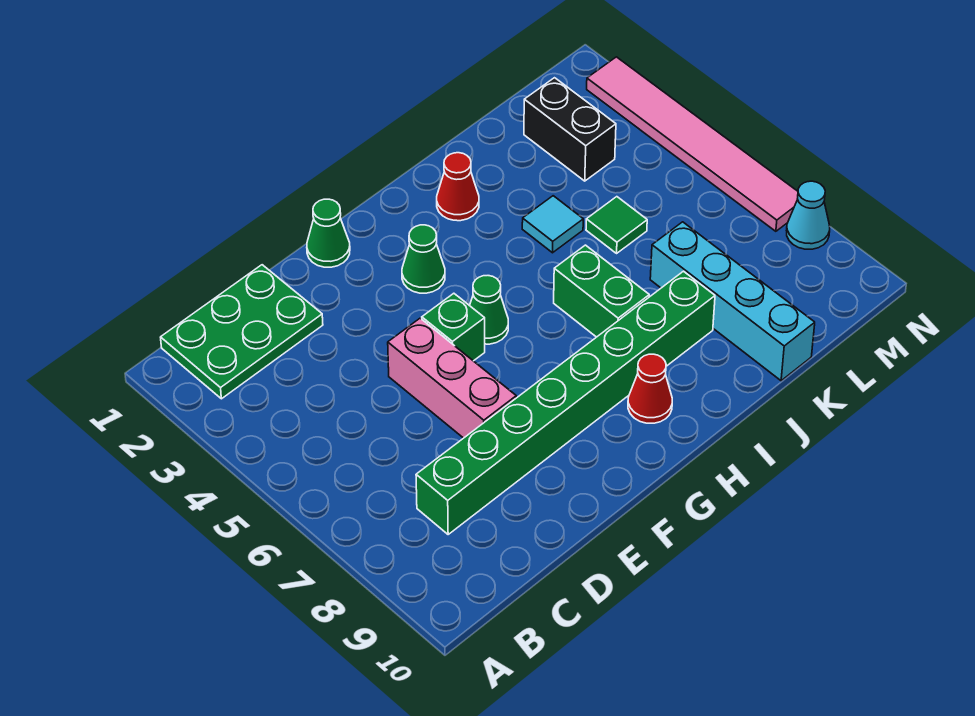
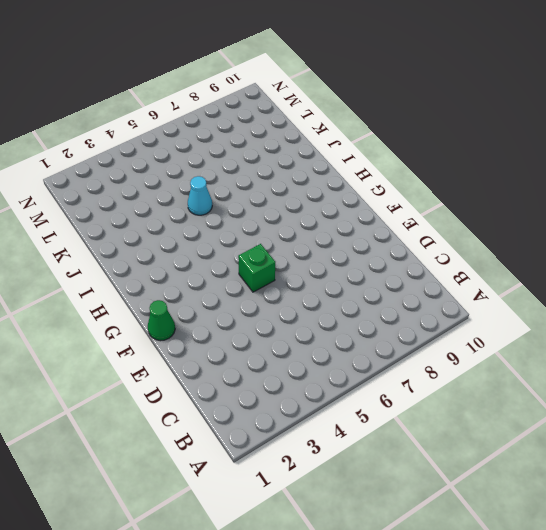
cyan cone J5 level 1 -> cyan cone N8 level 1
none -> green plate B1:D2 level 1
none -> green brick C8:J8 level 1
none -> pink brick E5:E7 level 1

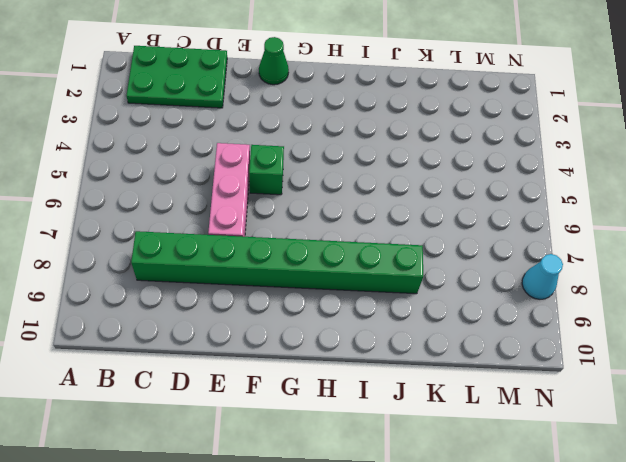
none -> green cone G3 level 1
none -> green cone G5 level 1
none -> red cone H9 level 1

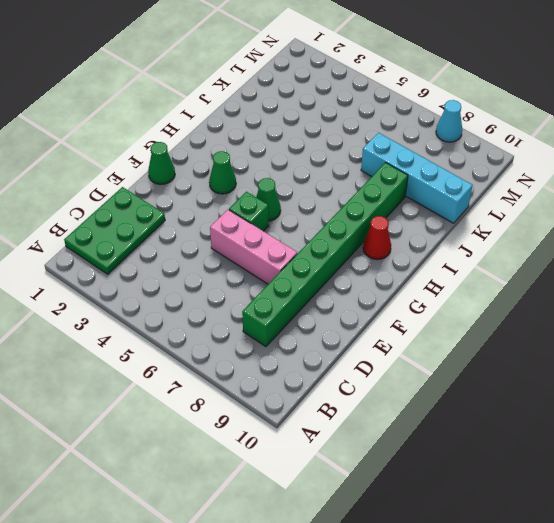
none -> red cone I2 level 1
none -> green brick I6:I7 level 1
none -> cyan tile J4 level 1

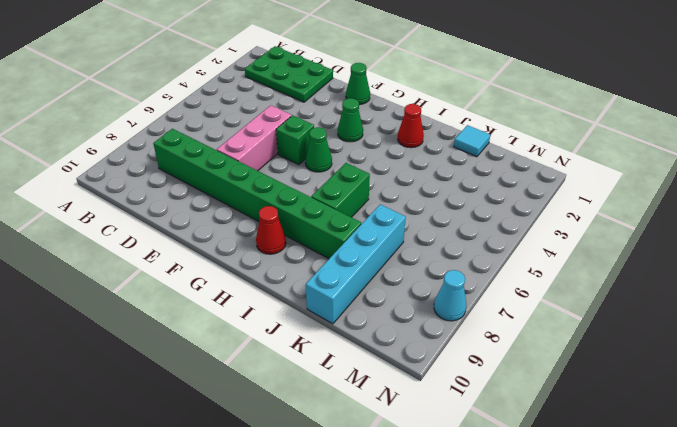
cyan tile K1 level 1 -> cyan tile J4 level 1
none -> green tile K5 level 1
none -> black brick L2:L3 level 1
none -> pink tile N2:N7 level 1

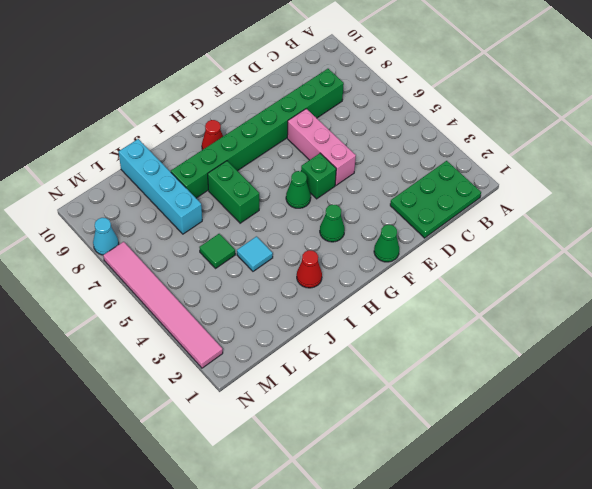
none -> black brick L2:L3 level 1

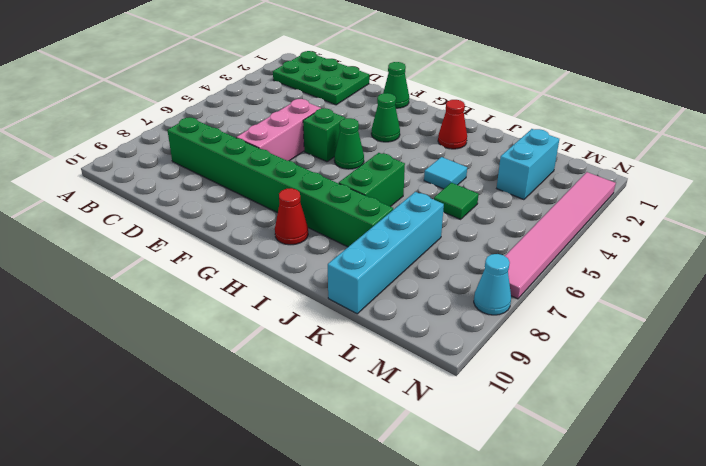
cyan brick L2:L3 level 1 -> black brick L2:L3 level 1

